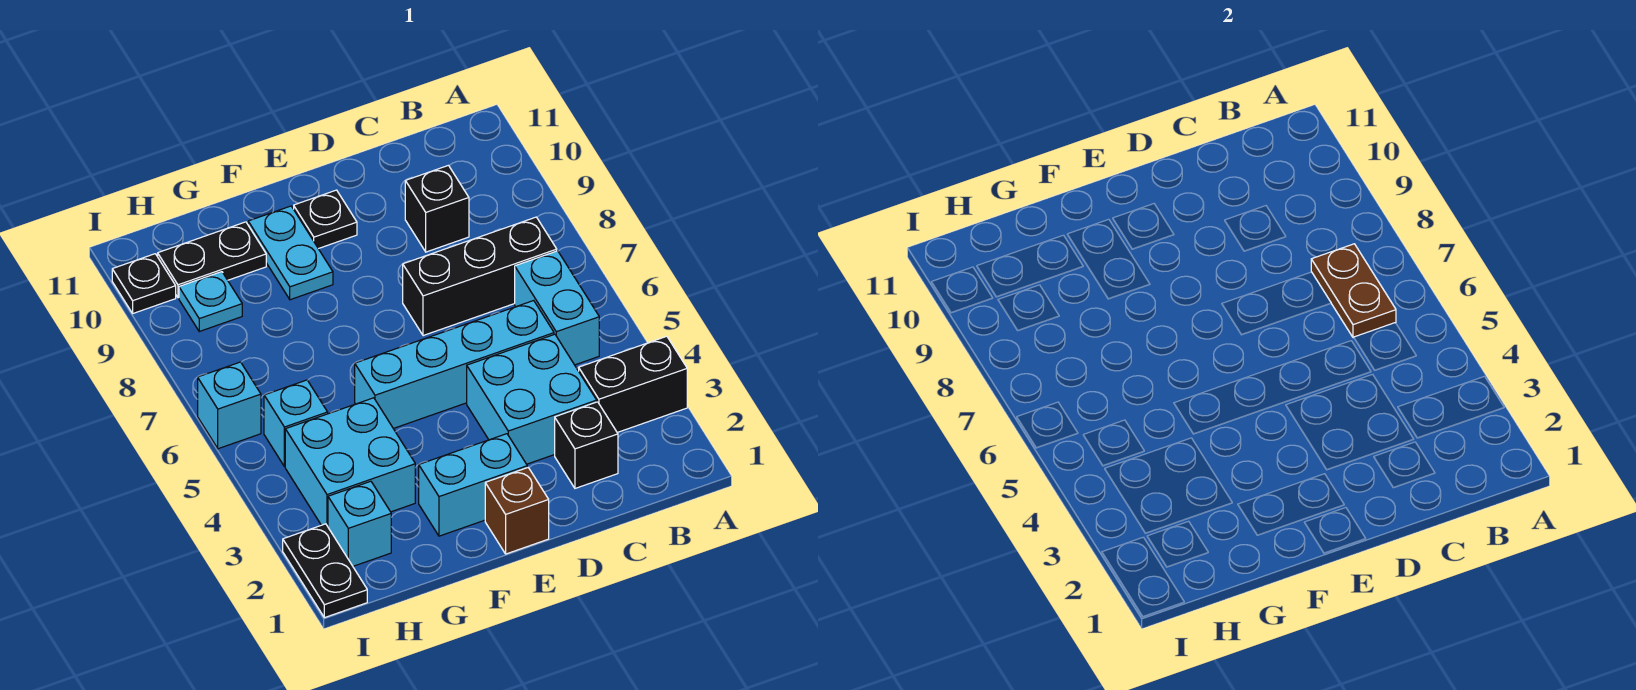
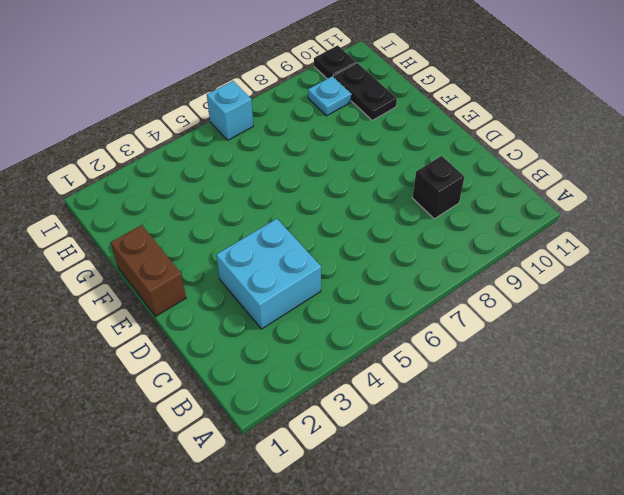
brown brick E1:F1 level 1 -> brown brick E1 level 1
none -> black brick A3:B3 level 1
none -> cyan brick B5:B6 level 1
none -> black brick B7:D7 level 1

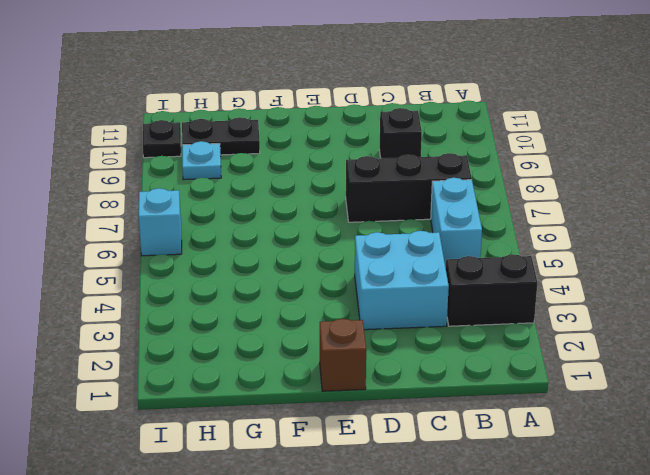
none -> black brick C2 level 1
none -> cyan brick C5:F5 level 1
none -> cyan brick E2:F2 level 1

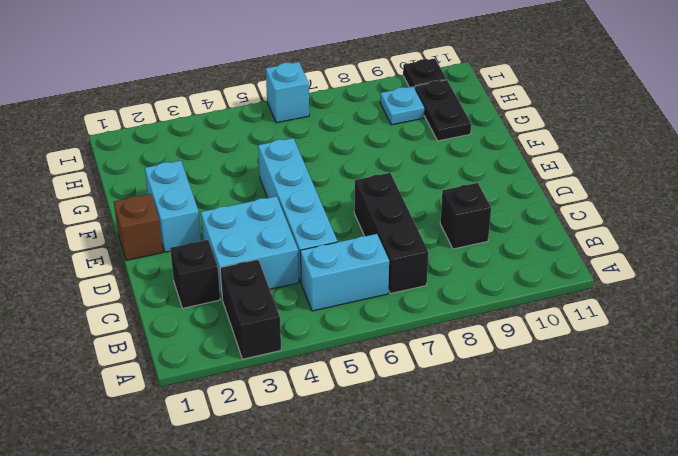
none -> black plate E10 level 1
none -> cyan plate F9:F10 level 1
none -> cyan brick G3:H4 level 1

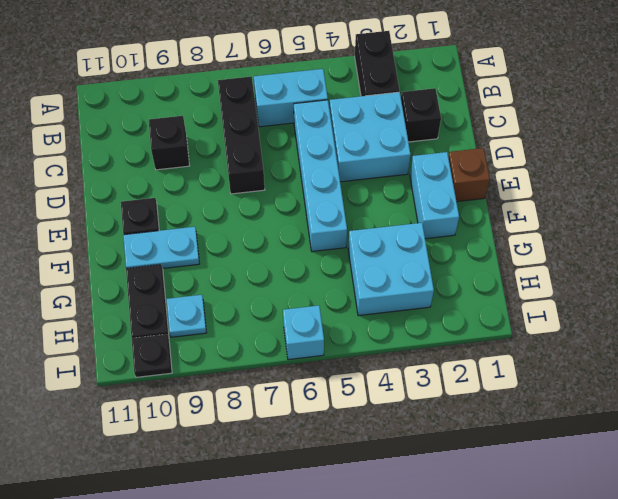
none -> cyan brick H2 level 1
none -> cyan brick H5 level 1
none -> black plate I1:I2 level 1

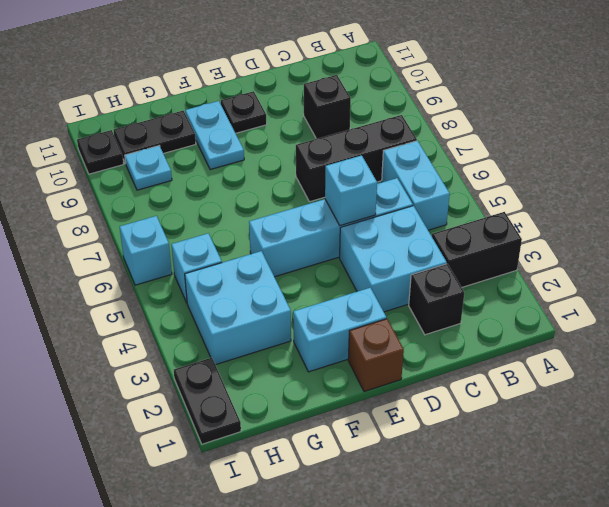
cyan brick D5 level 2 -> cyan brick H2 level 1
none -> brown plate B6:B7 level 2

